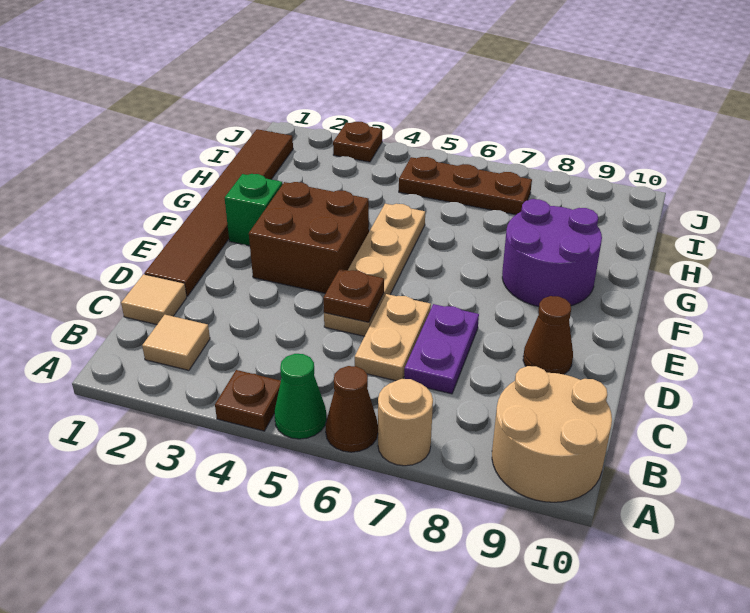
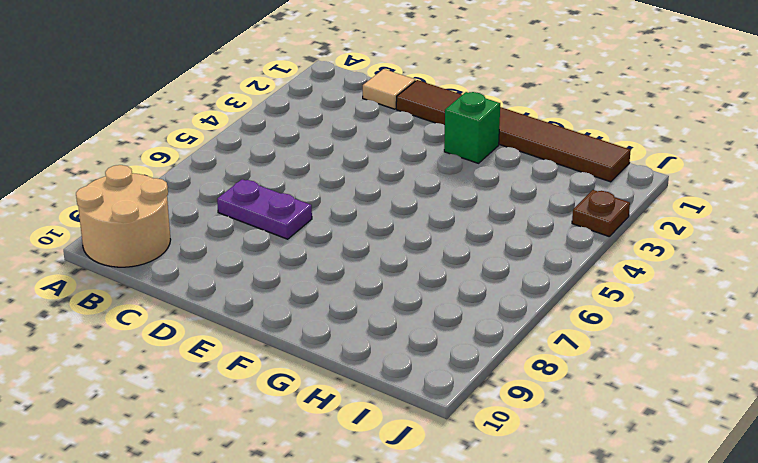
none -> brown plate A4 level 1
none -> green cone A5 level 1
none -> brown cone A6 level 1

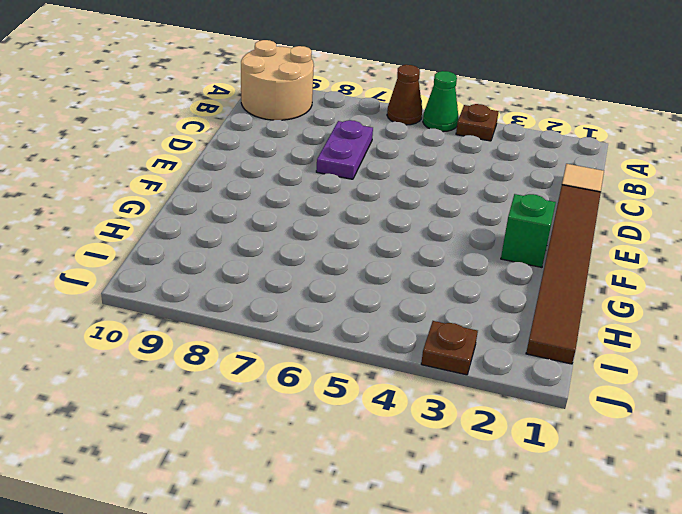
none -> tan round brick A7 level 1
none -> tan tile B2 level 1
none -> tan plate C6:D6 level 1

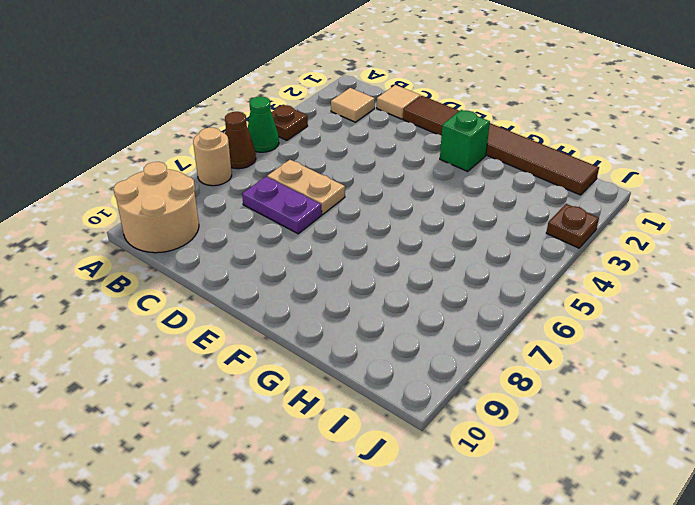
none -> tan plate D5:G5 level 1
none -> brown cone D9 level 1
none -> brown brick E3:F4 level 1

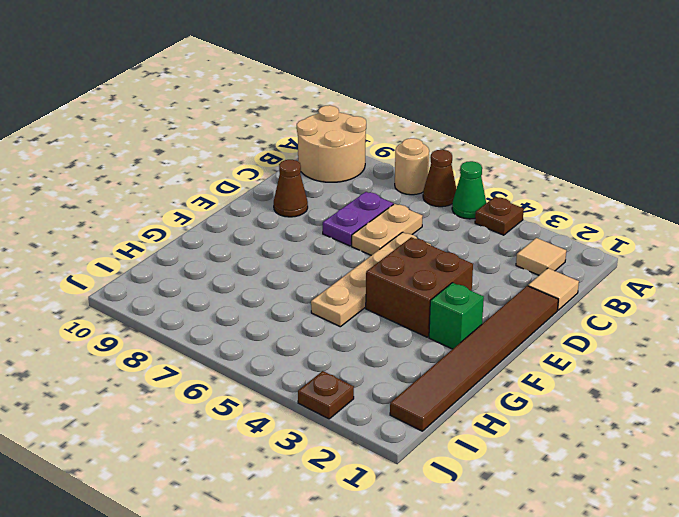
none -> purple round brick F8:G9 level 1
none -> brown plate I5:I7 level 1
none -> brown plate D5 level 2

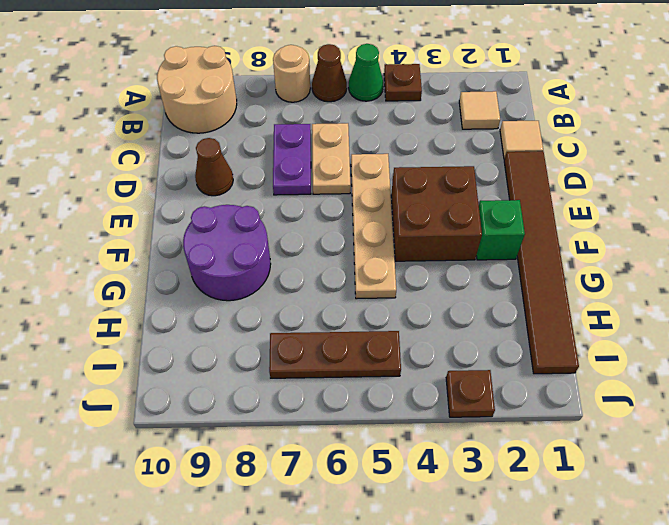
none -> brown plate D5 level 2

